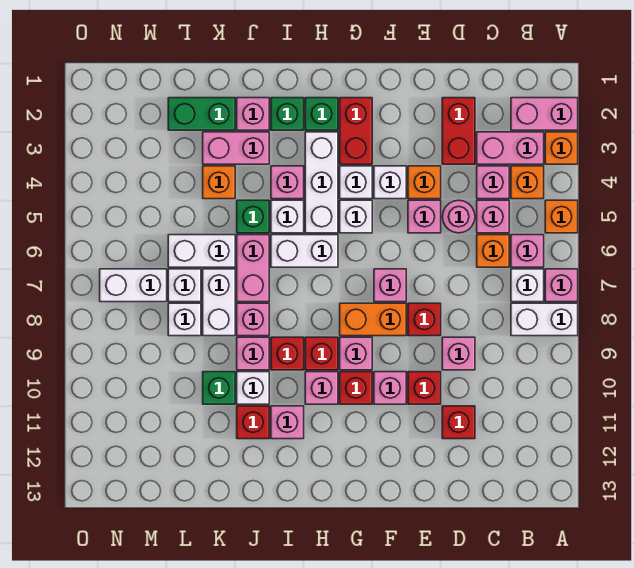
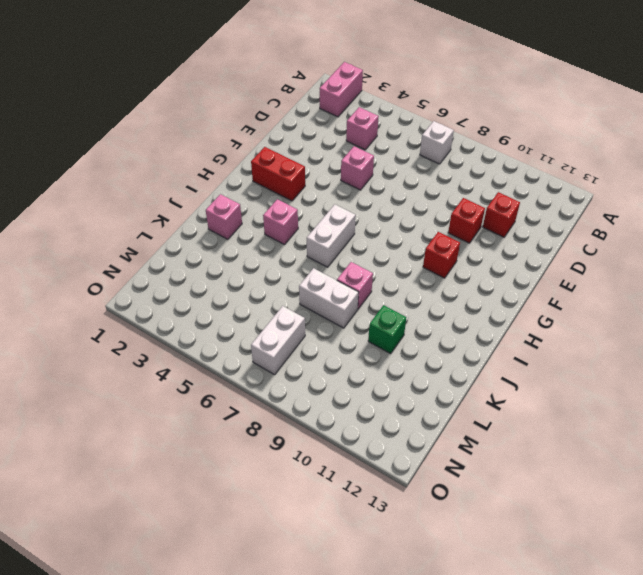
none -> orange brick A3 level 1
none -> orange brick A5 level 1
none -> pink brick A7 level 1
none -> white brick A8:B8 level 1

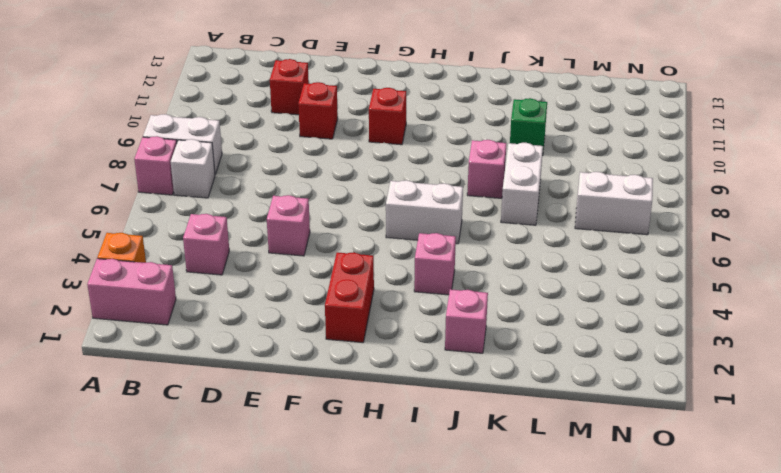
none -> orange brick A5 level 1
none -> pink brick B3:C3 level 1
none -> orange brick B4 level 1
none -> pink brick B6 level 1

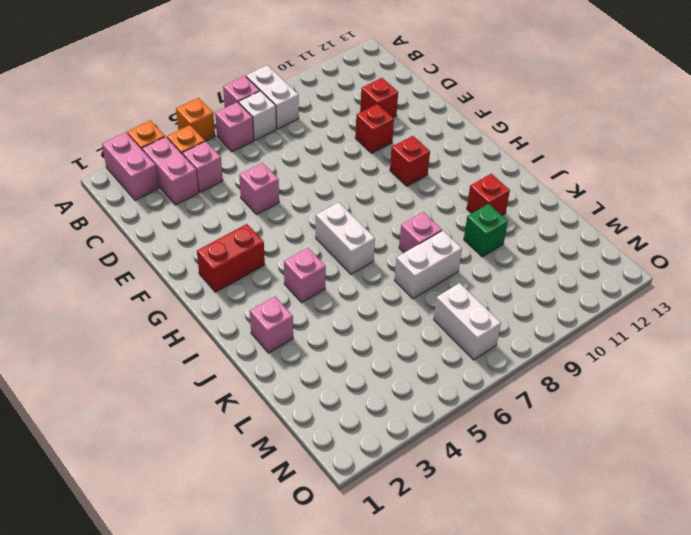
none -> pink brick C5 level 1
none -> orange brick C6 level 1
none -> red brick D2:D3 level 1
none -> pink round brick D5 level 1

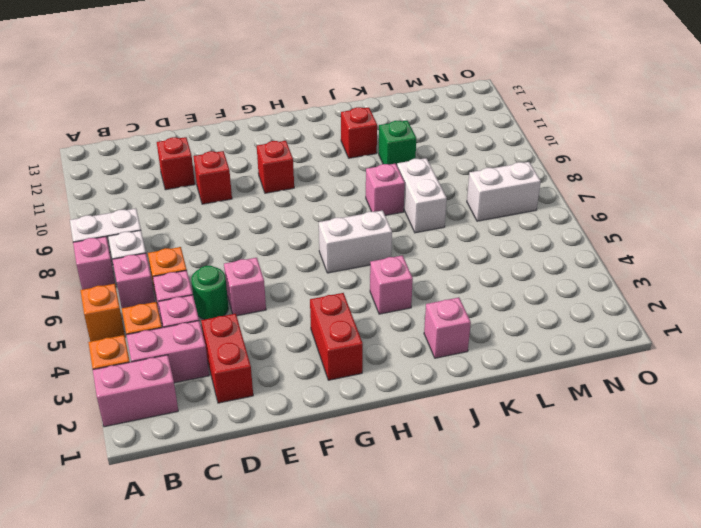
green round brick D5 level 1 -> pink round brick D5 level 1
none -> pink brick D9 level 1
none -> orange brick E4 level 1
none -> red brick E8 level 1
none -> white brick F4 level 1

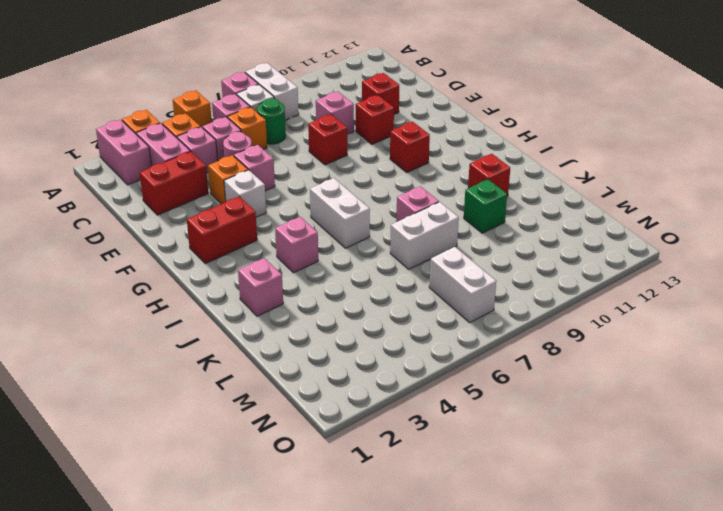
green round brick C7 level 1 -> none
none -> pink brick F7 level 1
none -> orange brick F8:G8 level 1
none -> pink brick F10 level 1
none -> white brick G4 level 1

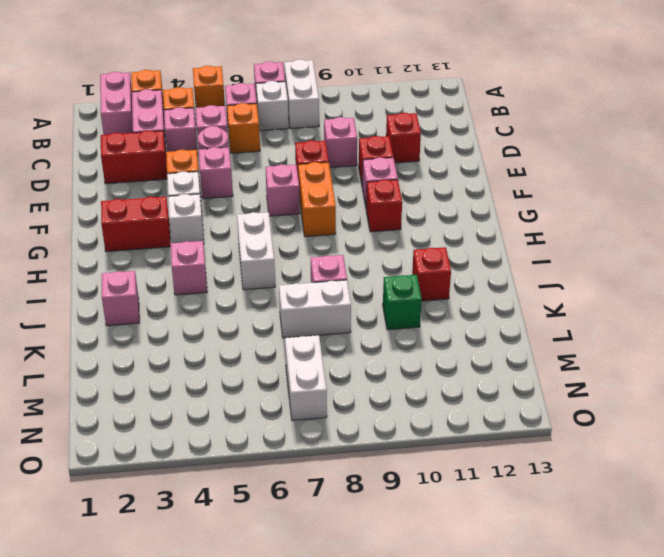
none -> white brick G5 level 1
none -> pink brick G9 level 1
none -> green brick H2 level 1
none -> white brick H3:H5 level 1

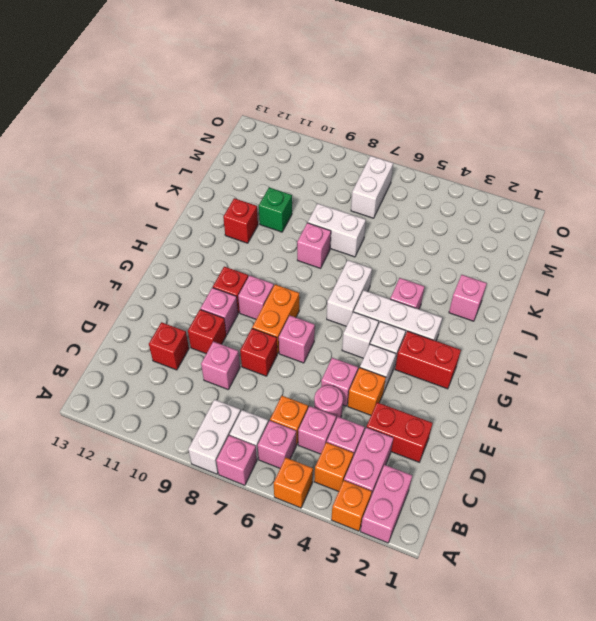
none -> green brick H2 level 1
none -> red brick H9 level 1
none -> pink brick H10 level 1
none -> green brick I2 level 1

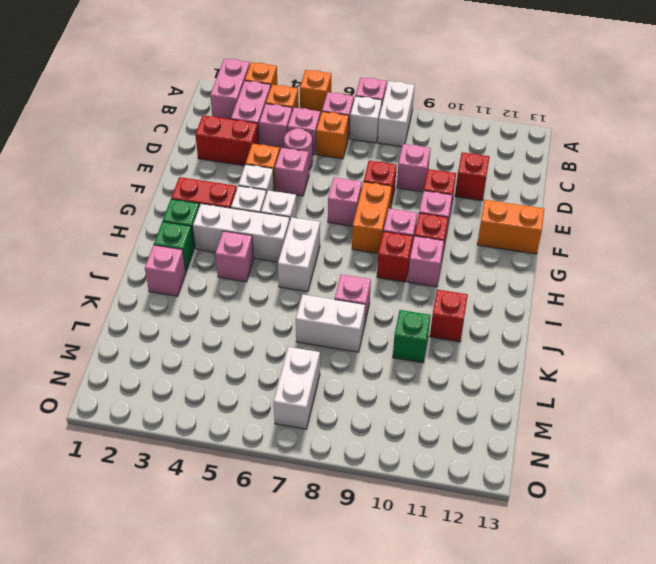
orange brick F12:F13 level 1 -> none
none -> white brick I5 level 1
none -> red brick I9 level 1
none -> pink brick I11 level 1
none -> pink brick J3:K3 level 1

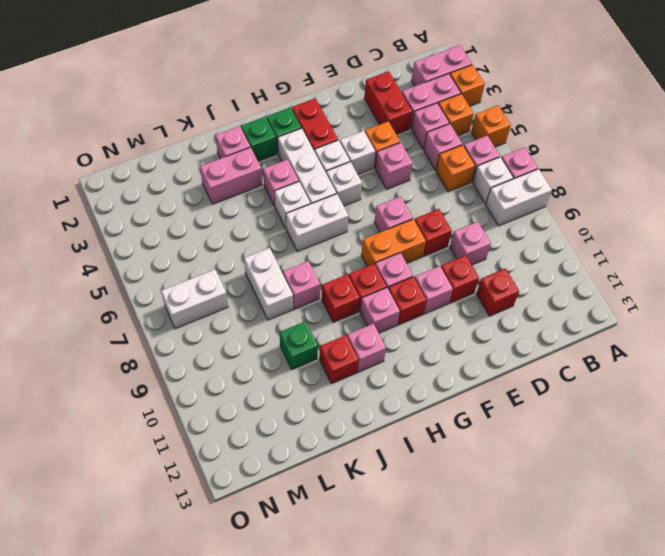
none -> pink round brick D5 level 1
none -> green brick J5 level 1
none -> pink brick J6:J7 level 1
none -> pink brick J9 level 1

